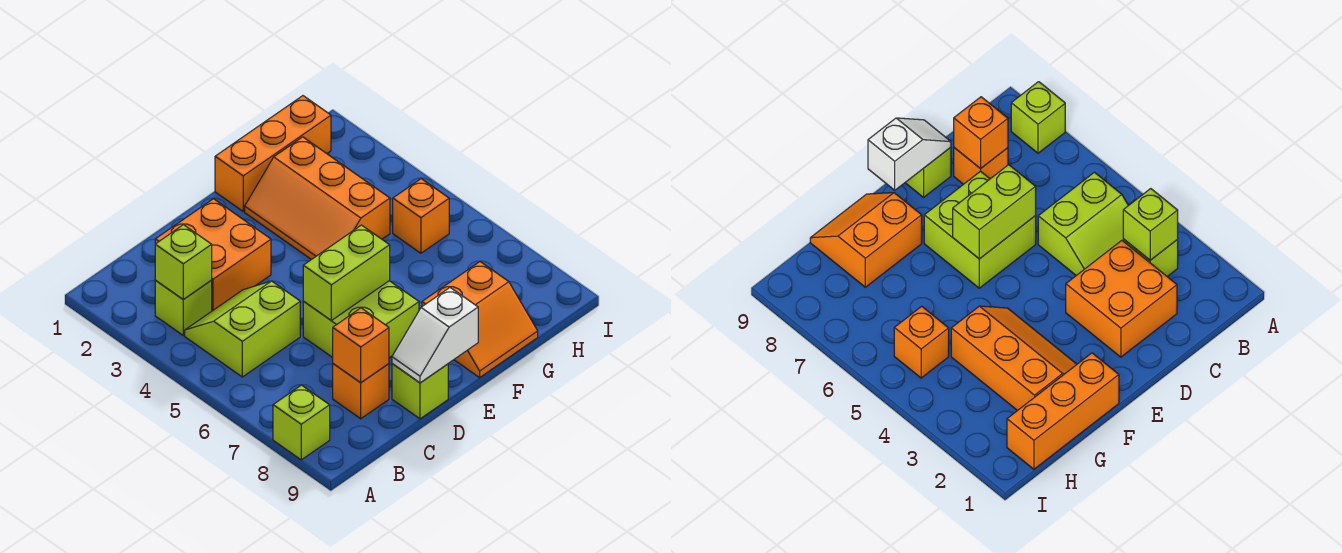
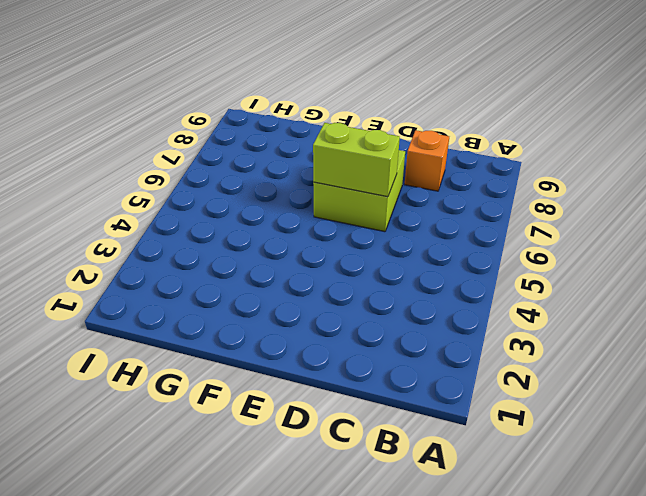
none -> lime brick A8 level 1
none -> lime brick B3 level 1
none -> lime slope B4:C5 level 1 top 5

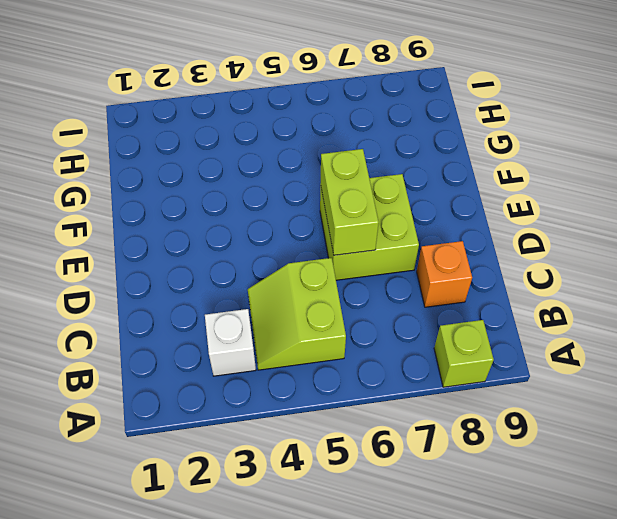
white brick B3 level 1 -> lime brick B3 level 1
none -> orange brick C2:D3 level 1
none -> lime brick D9 level 1
none -> orange brick F1:H1 level 1

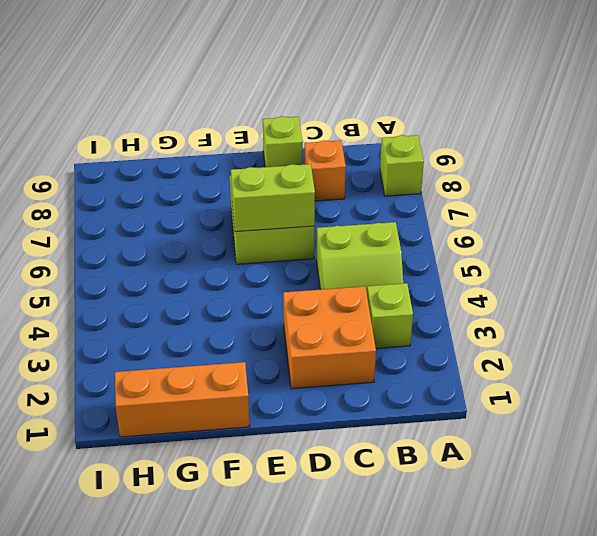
none -> orange slope F2:G4 level 1 top G
none -> orange slope F8:G9 level 1 top 8
none -> orange brick H5 level 1

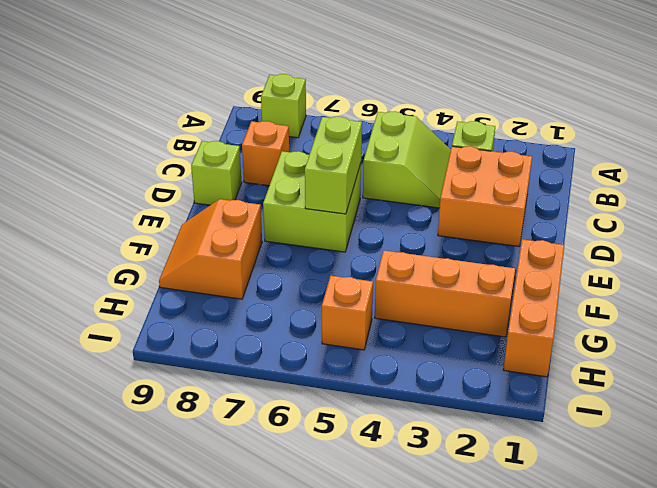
none -> lime brick B3 level 2
none -> orange brick C8 level 2
none -> white slope D9:E9 level 2 top E

